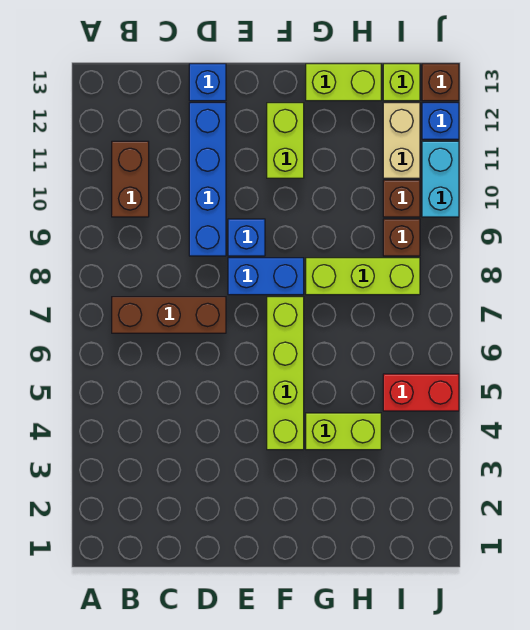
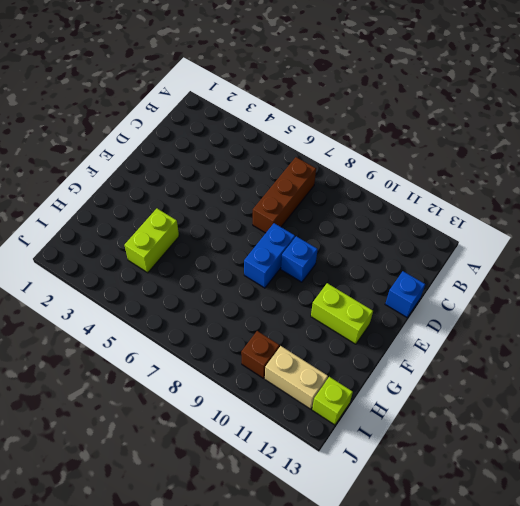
none -> brown brick B10:B11 level 1
none -> blue brick D9:D12 level 1
none -> lime brick F4:F7 level 1

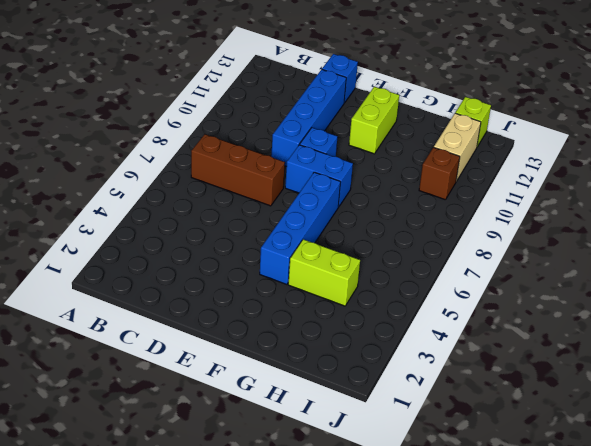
blue brick F4:F7 level 1 -> lime brick F4:F7 level 1
none -> brown brick B10:B11 level 1
none -> lime brick G8:I8 level 1
none -> lime brick G13:H13 level 1

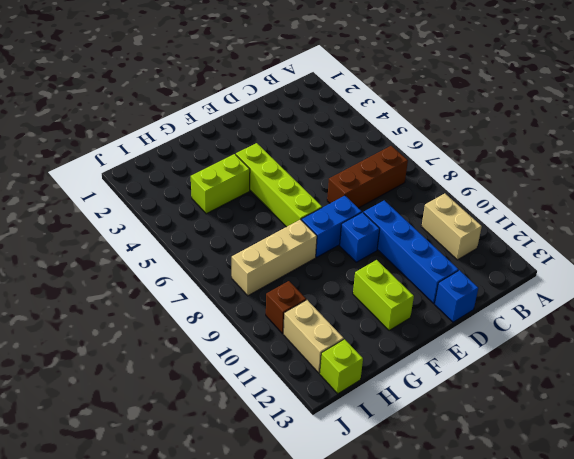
tan brick B10:B11 level 1 -> brown brick B10:B11 level 1
tan brick G8:I8 level 1 -> lime brick G8:I8 level 1
none -> lime brick G13:H13 level 1
none -> red brick I5:J5 level 1
none -> brown brick I9 level 1

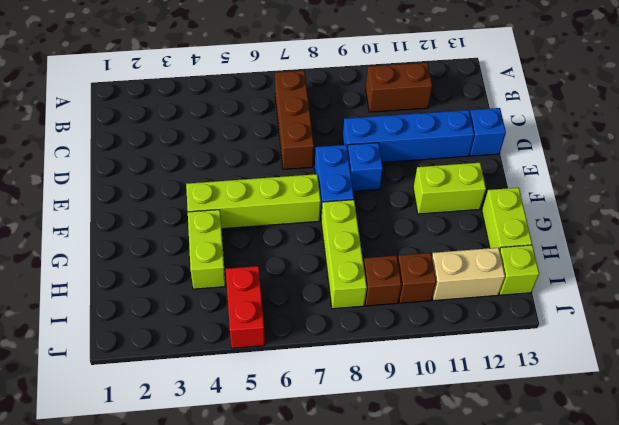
none -> cyan brick J10:J11 level 1
none -> blue brick J12 level 1
none -> brown brick J13 level 1

